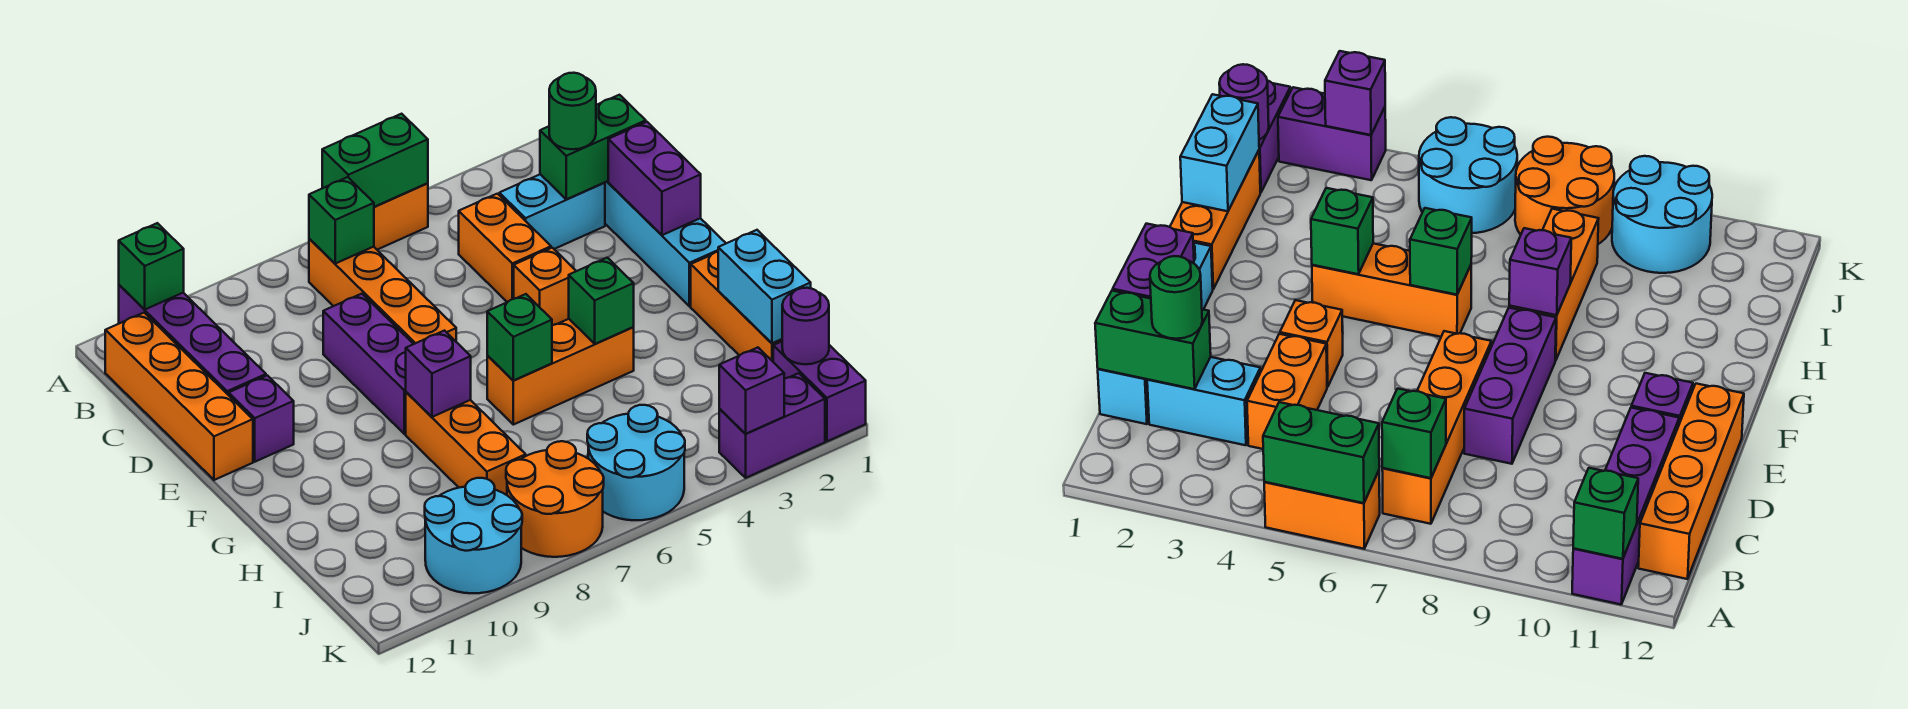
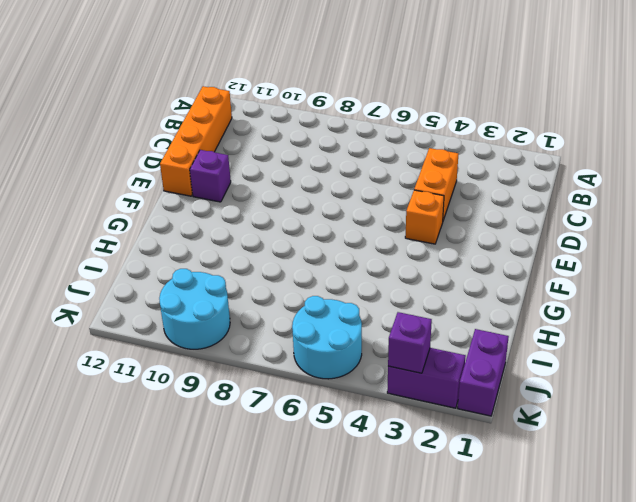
none -> orange brick A5:A6 level 1
none -> purple brick A11:D11 level 1
none -> orange brick B7:E7 level 1
none -> cyan brick C1:F1 level 1

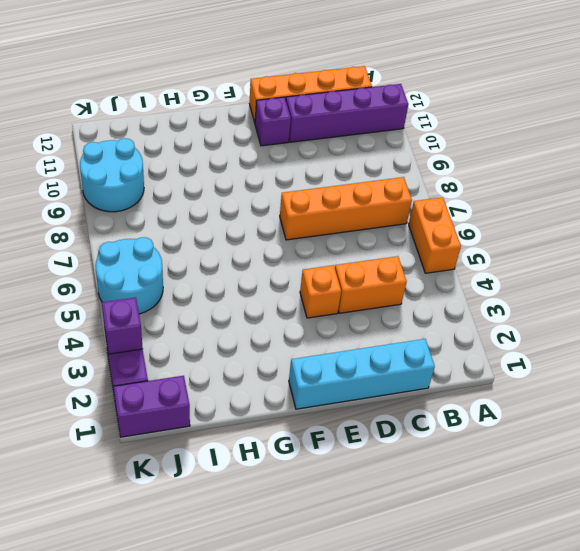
none -> cyan brick C2:C3 level 1
none -> purple brick D8:F8 level 1
none -> orange brick G1:I1 level 1
none -> orange brick G4:G6 level 1

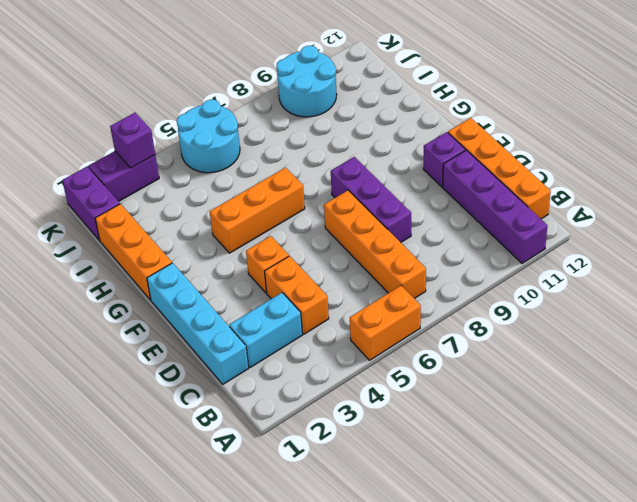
none -> orange brick G8:I8 level 1
none -> orange round brick J7:K8 level 1
none -> green brick A5:A6 level 2
none -> green brick A11 level 2

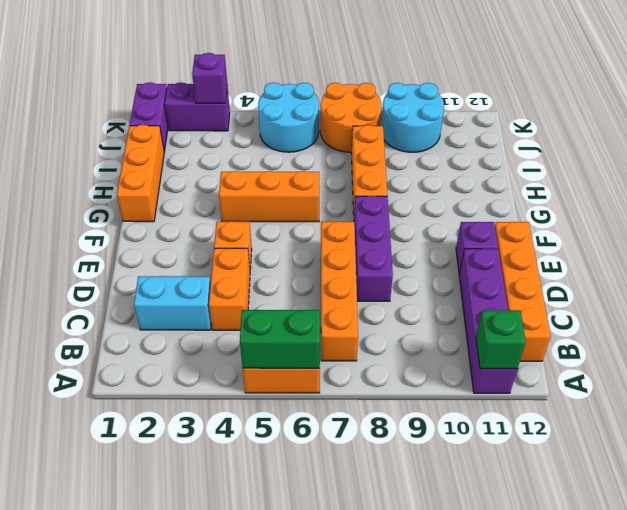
none -> cyan brick C1:F1 level 1
none -> green brick B7 level 2
none -> green brick C1:C2 level 2
none -> purple brick D1:E1 level 2

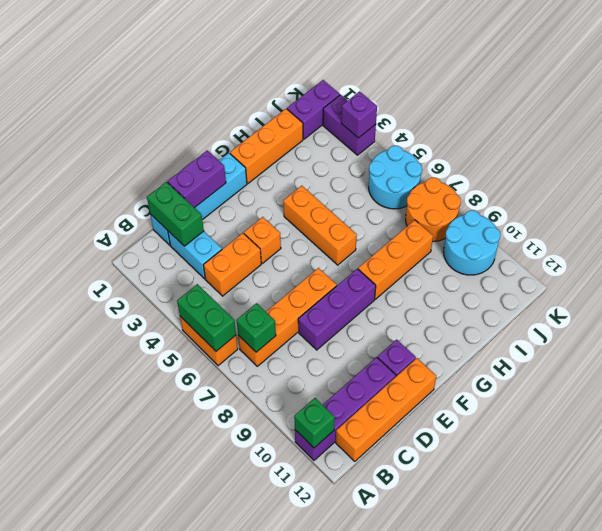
none -> green brick G4 level 2
none -> green brick G6 level 2
none -> purple brick G8 level 2
none -> cyan brick H1:I1 level 2

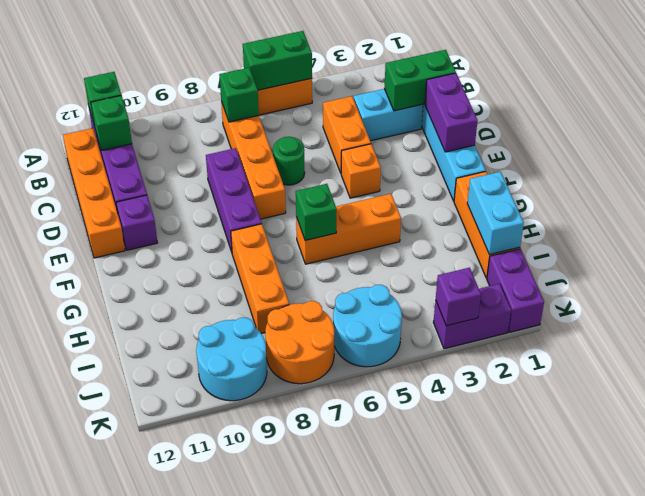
green brick B11 level 2 -> green brick G4 level 2
green round brick D6 level 1 -> green round brick C2 level 3
none -> purple brick G8 level 2
none -> purple round brick J1 level 2

